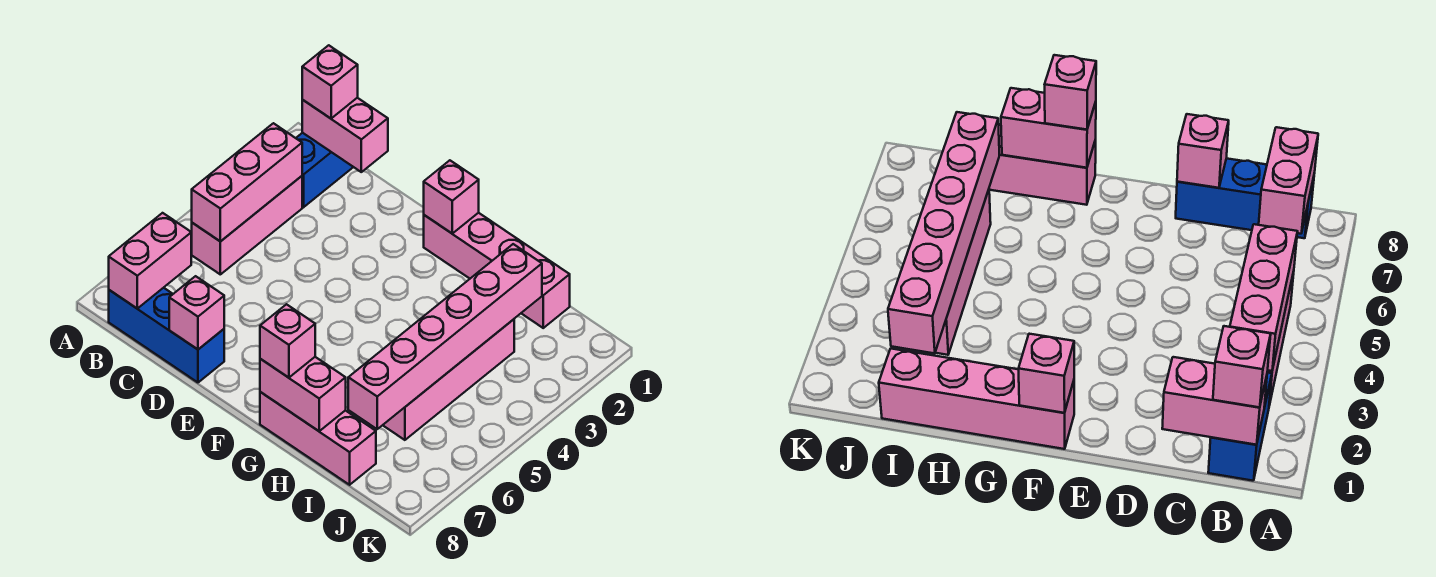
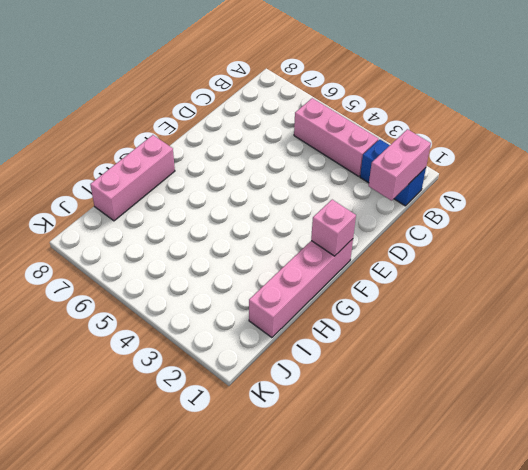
none -> blue brick B8:D8 level 1
none -> pink brick I3:I6 level 1
none -> pink brick B3:B5 level 2

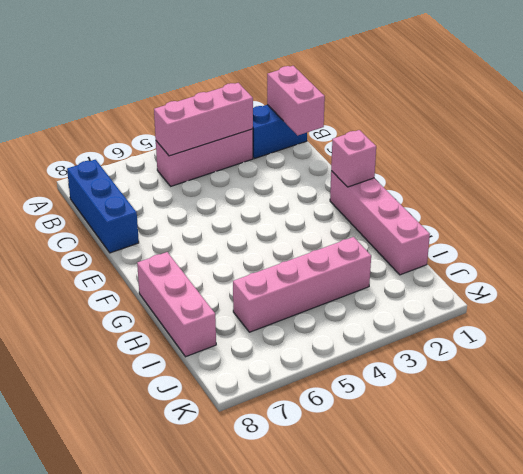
none -> pink brick B7:B8 level 2
none -> pink brick D8 level 2
none -> pink brick G8:H8 level 2

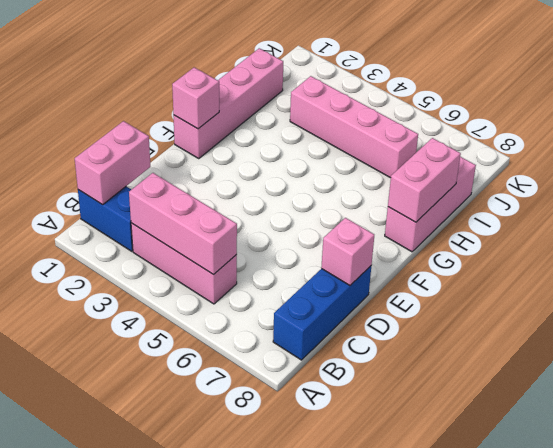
none -> pink brick B7:B8 level 2
none -> pink brick I2:I7 level 2
none -> pink brick B1 level 3

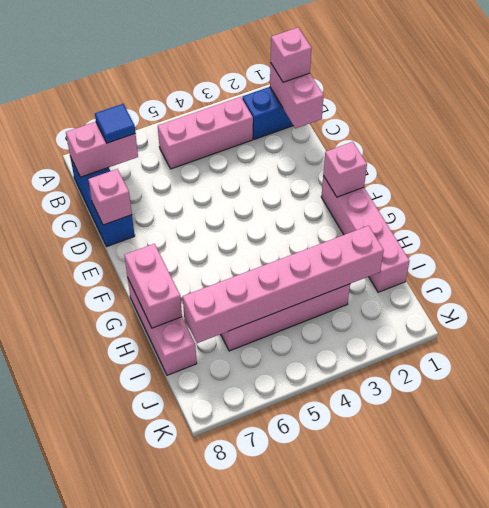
blue tile B7 level 3 -> none
none -> pink brick B3:B5 level 2
none -> pink brick G8 level 3

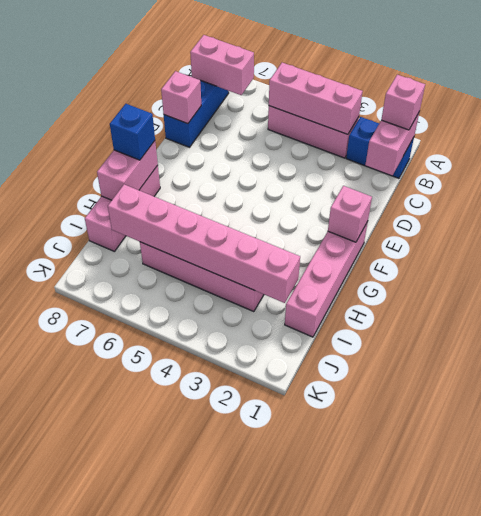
blue brick G8 level 3 -> pink brick G8 level 3

